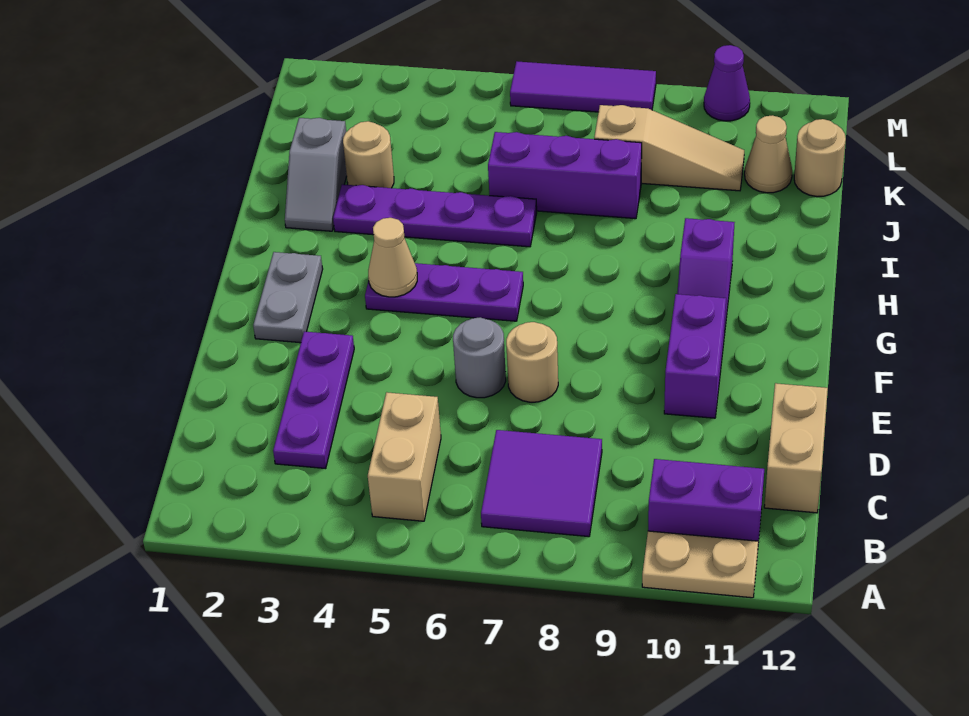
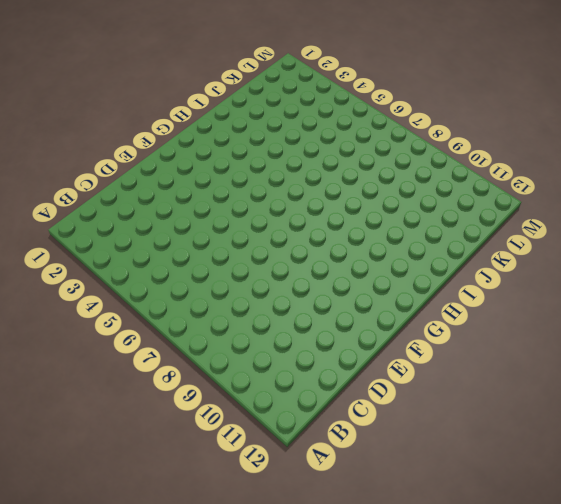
none -> tan plate A10:A11 level 1
none -> tan brick B5:C5 level 1
none -> purple tile B7:C8 level 1

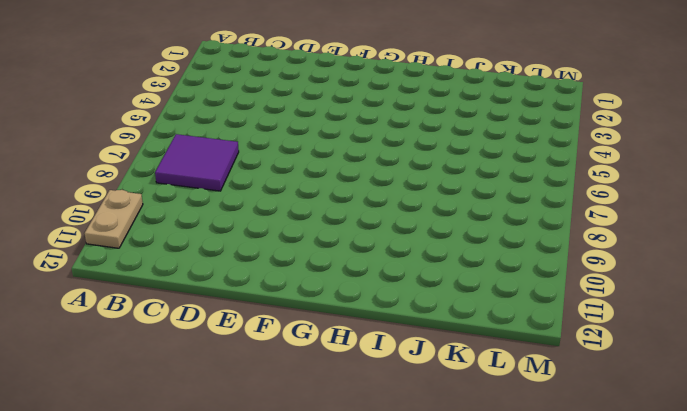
none -> tan brick B5:C5 level 1
none -> purple brick B10:B11 level 1
none -> purple plate C3:E3 level 1

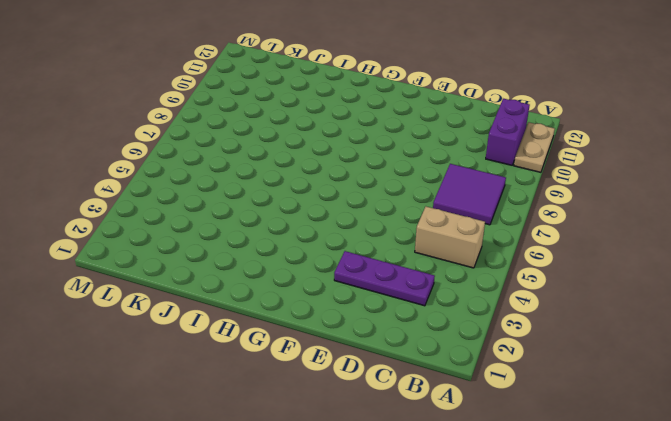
none -> tan brick C12:D12 level 1
none -> grey round brick E6 level 1
none -> tan round brick E7 level 1

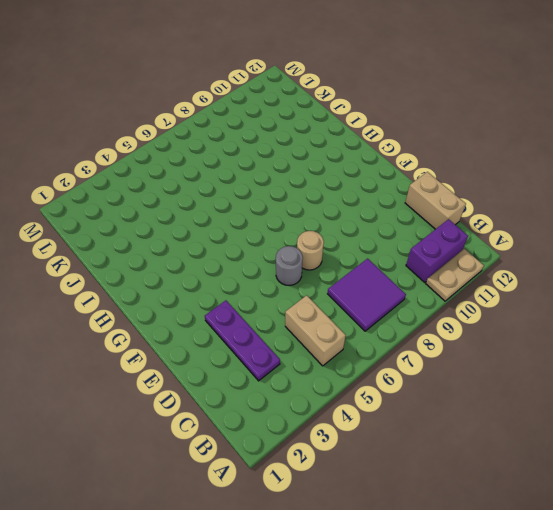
none -> purple brick E10:F10 level 1
none -> grey plate F2:G2 level 1
none -> purple plate G4:G6 level 1

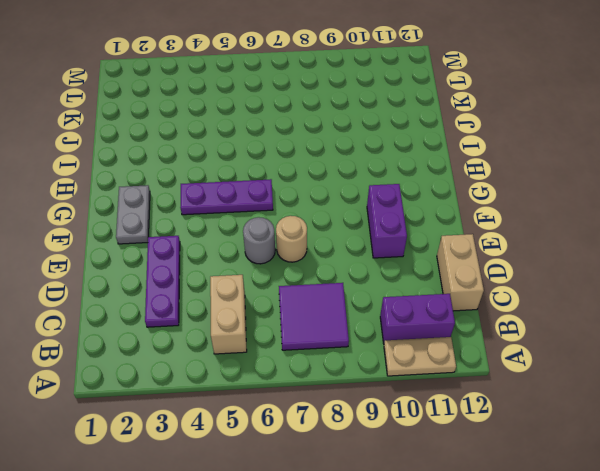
none -> purple slope G10:H10 level 1 top H
none -> grey slope I2:J2 level 1 top J
none -> purple plate I3:I6 level 1

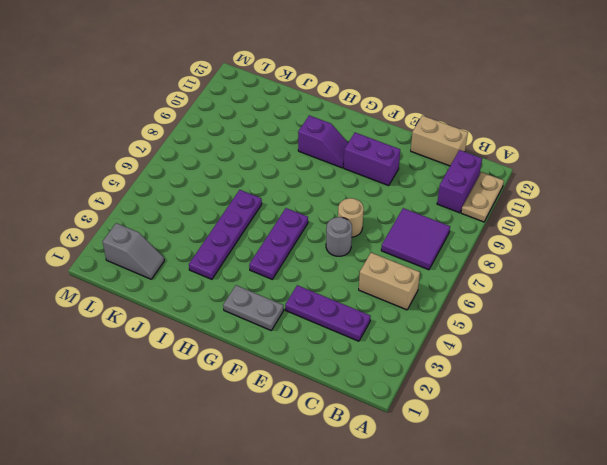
grey slope K2:L2 level 1 top L -> grey slope I2:J2 level 1 top J
none -> tan round brick J3 level 1
none -> purple brick J6:J8 level 1
none -> tan slope K8:K10 level 1 top 8

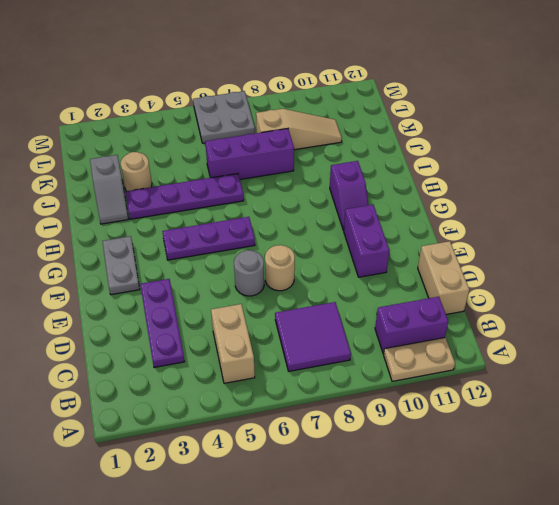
grey plate L6:M7 level 1 -> purple tile M6:M8 level 1
none -> tan cone K11 level 1
none -> tan round brick K12 level 1
none -> purple cone M10 level 1

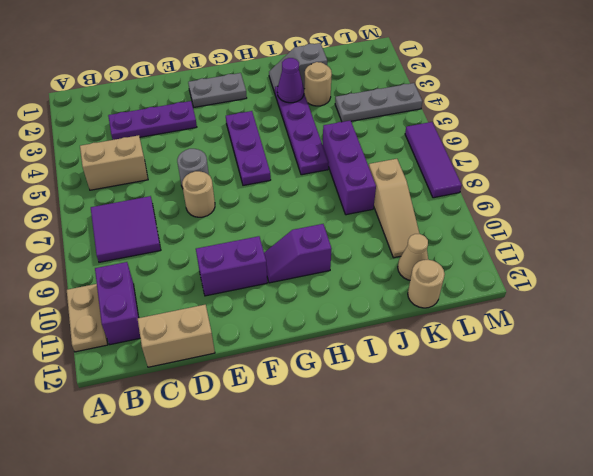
purple cone I3 level 2 -> purple cone M10 level 1
grey plate K4:M4 level 1 -> none
none -> tan cone G4 level 2

